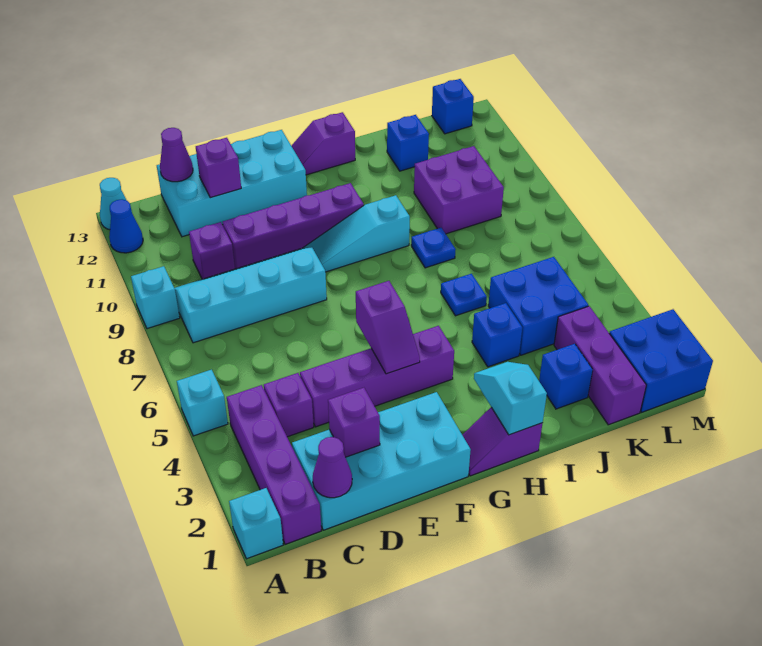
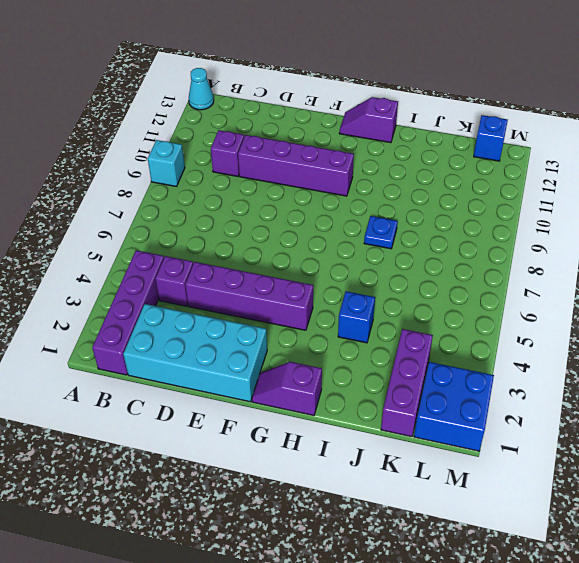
none -> cyan brick A1 level 1
none -> cyan brick A5 level 1
none -> blue cone A12 level 1
none -> cyan slope B8:E9 level 1 top 8

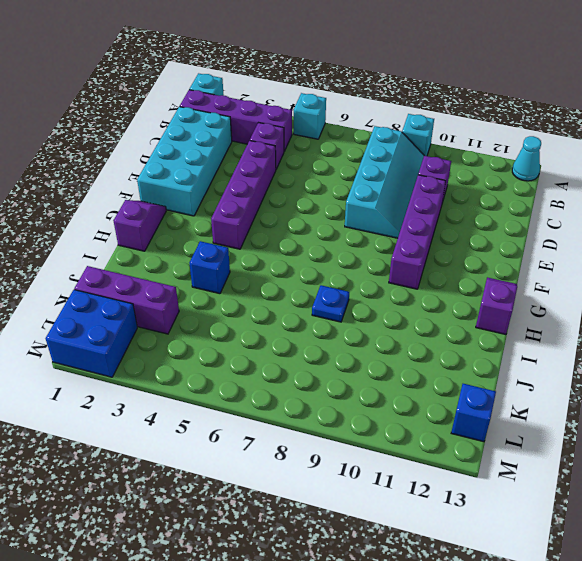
none -> blue cone A12 level 1
none -> cyan brick C12:F13 level 1
none -> cyan slope F9:H9 level 1 top H
none -> blue plate I6 level 1

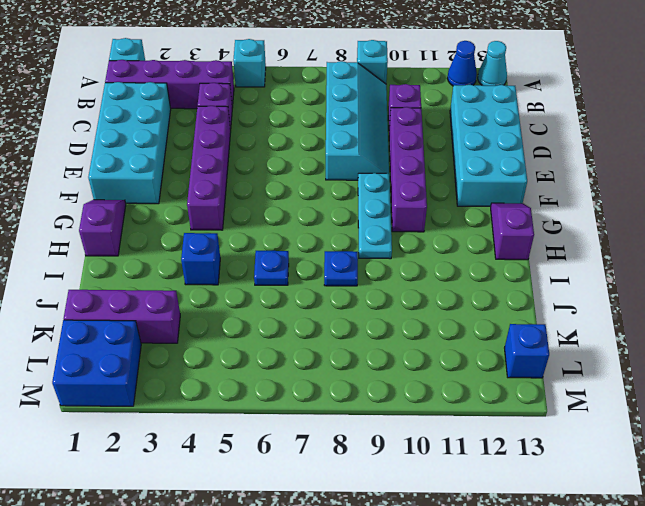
cyan plate F9:H9 level 1 -> cyan slope F9:H9 level 1 top H
none -> blue brick J2 level 1
none -> blue brick J4:K5 level 1
none -> purple brick J9:K10 level 1
none -> blue brick J12 level 1

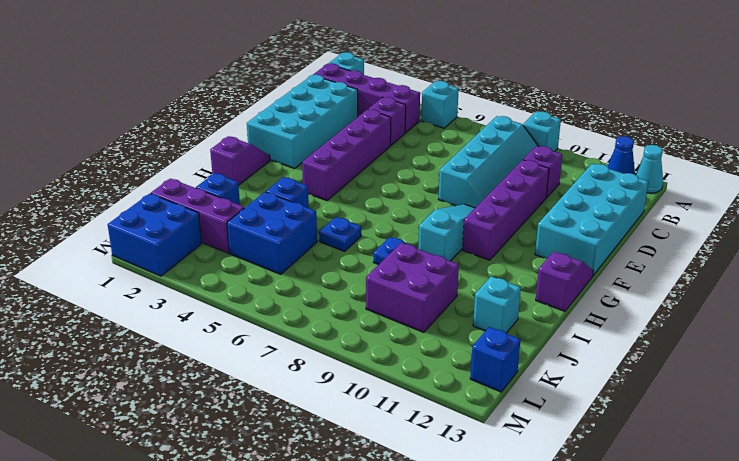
cyan brick J12 level 1 -> blue brick J12 level 1
none -> purple cone C1 level 2
none -> purple cone C13 level 2
none -> purple brick D2 level 2
none -> purple brick D12 level 2

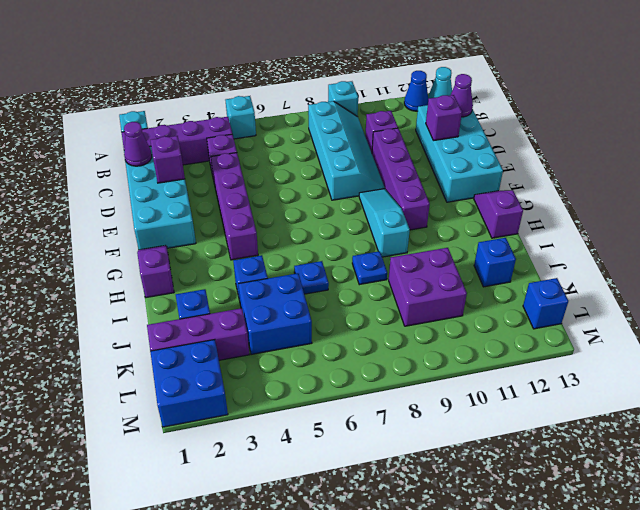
none -> purple slope F4:F5 level 2 top 5
none -> cyan slope H1:H2 level 2 top 1

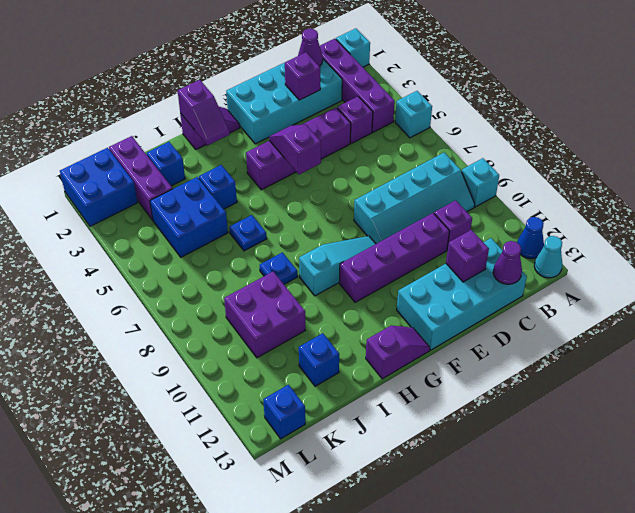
purple slope H1:H2 level 2 top 1 -> cyan slope H1:H2 level 2 top 1

